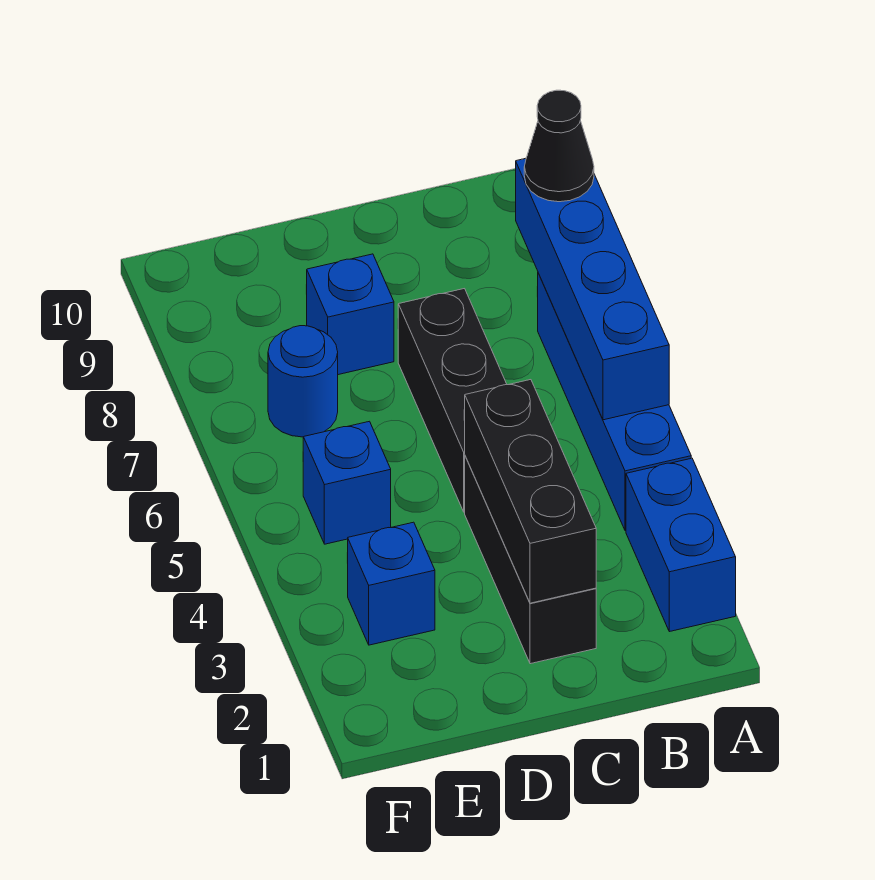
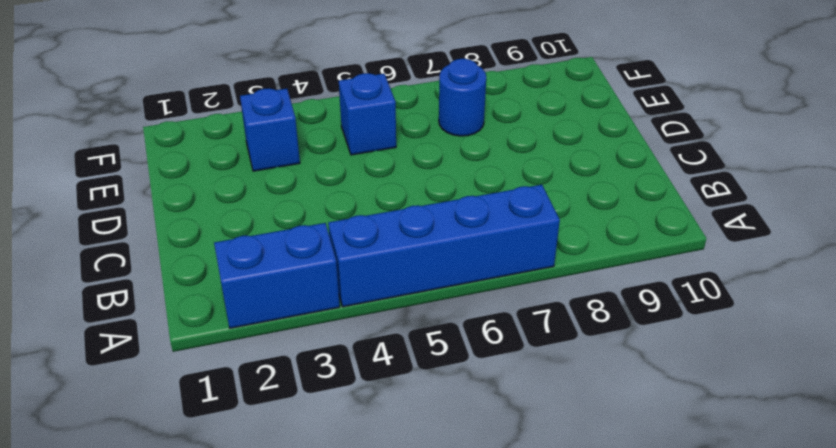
none -> black brick C2:C4 level 1
none -> black brick C5:C7 level 1

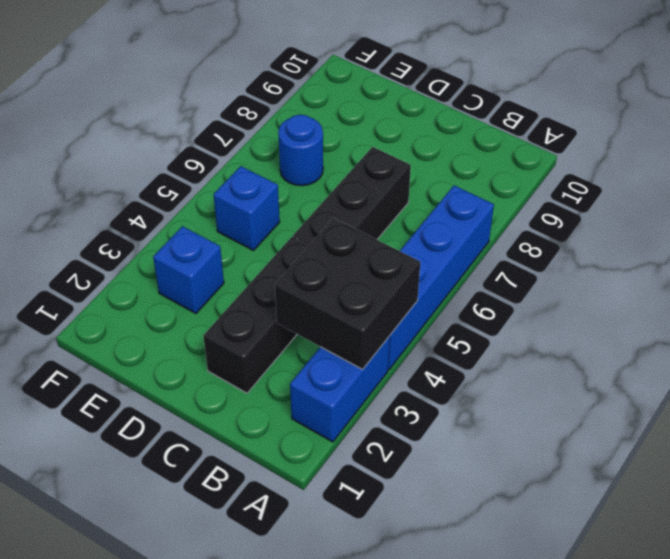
black brick A3:B4 level 2 -> none
none -> blue brick D8 level 1
none -> blue brick A5:A8 level 2

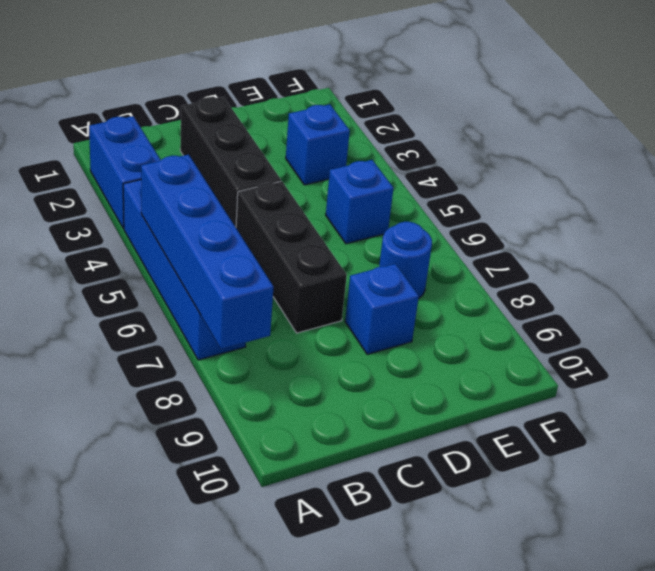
none -> black brick C2:C4 level 2
none -> black cone A8 level 3

